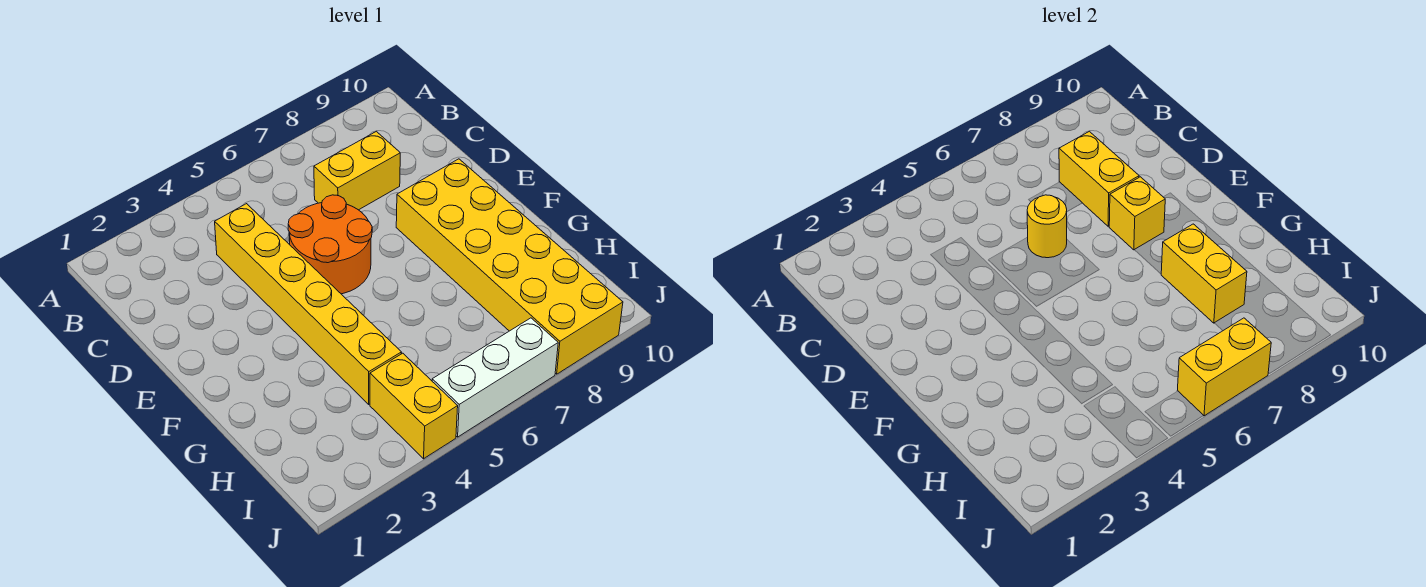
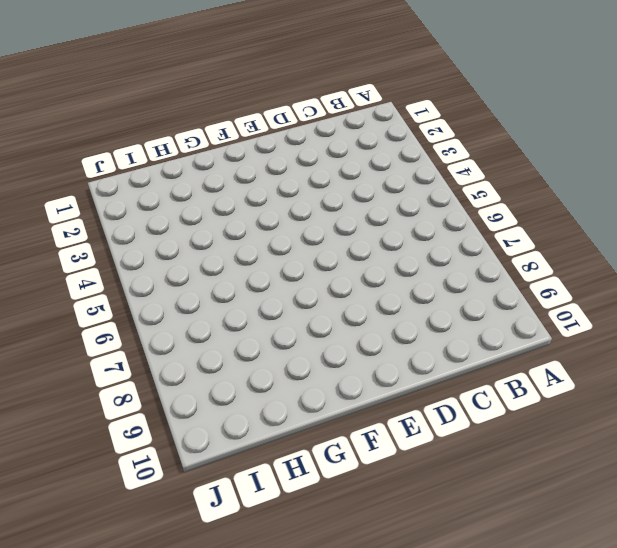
none -> yellow brick C4:H4 level 1
none -> yellow brick C7:C8 level 1

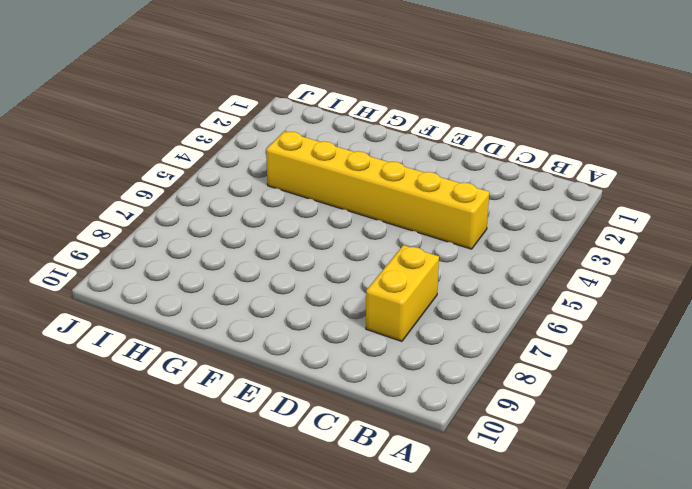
none -> orange round brick D5:E6 level 1
none -> yellow brick E8:J9 level 1

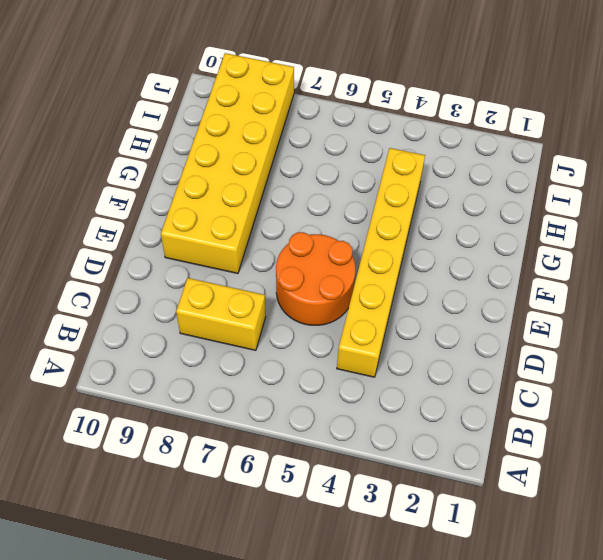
none -> yellow brick I4:J4 level 1
none -> white brick J5:J7 level 1

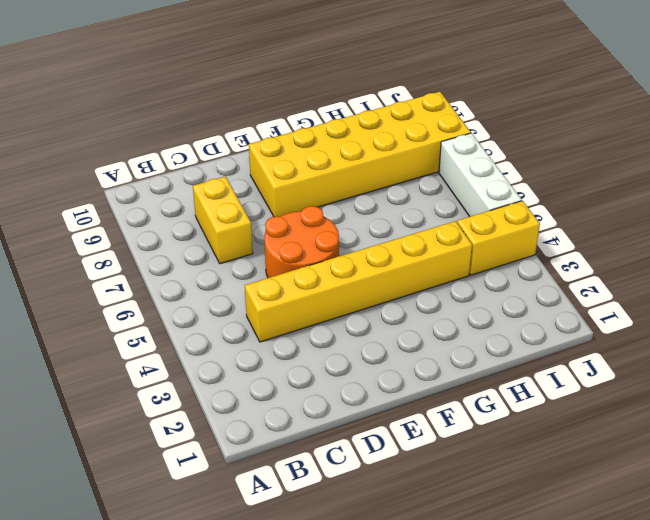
none -> yellow brick C8:D8 level 2
none -> yellow round brick D6 level 2

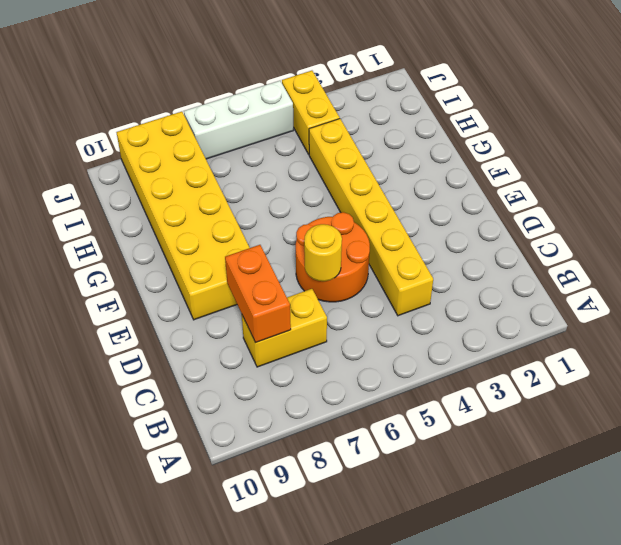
orange brick C8:D8 level 2 -> yellow brick C8:D8 level 2
none -> yellow brick E8 level 2
none -> yellow brick G8:H8 level 2

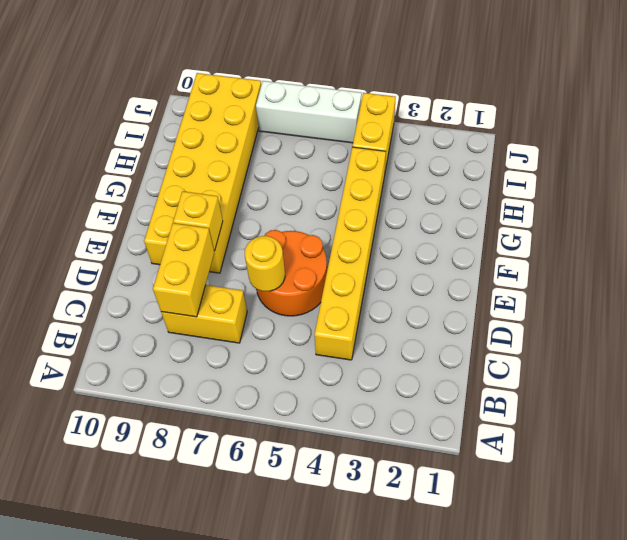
none -> yellow brick G8:H8 level 2
none -> yellow brick J6:J7 level 2

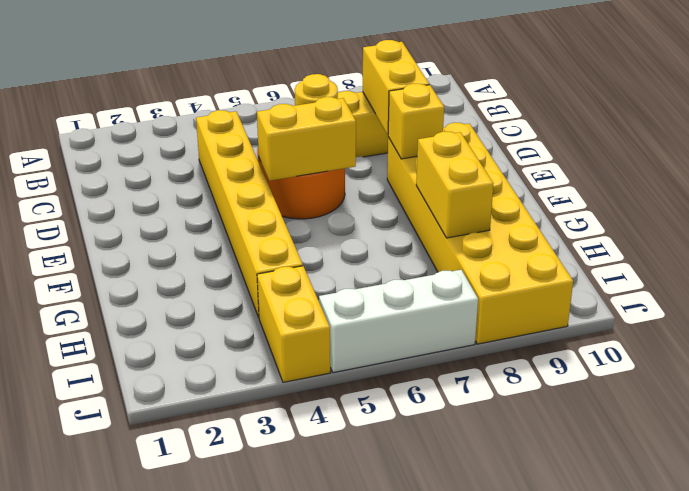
yellow brick E5:E6 level 2 -> yellow brick J6:J7 level 2

